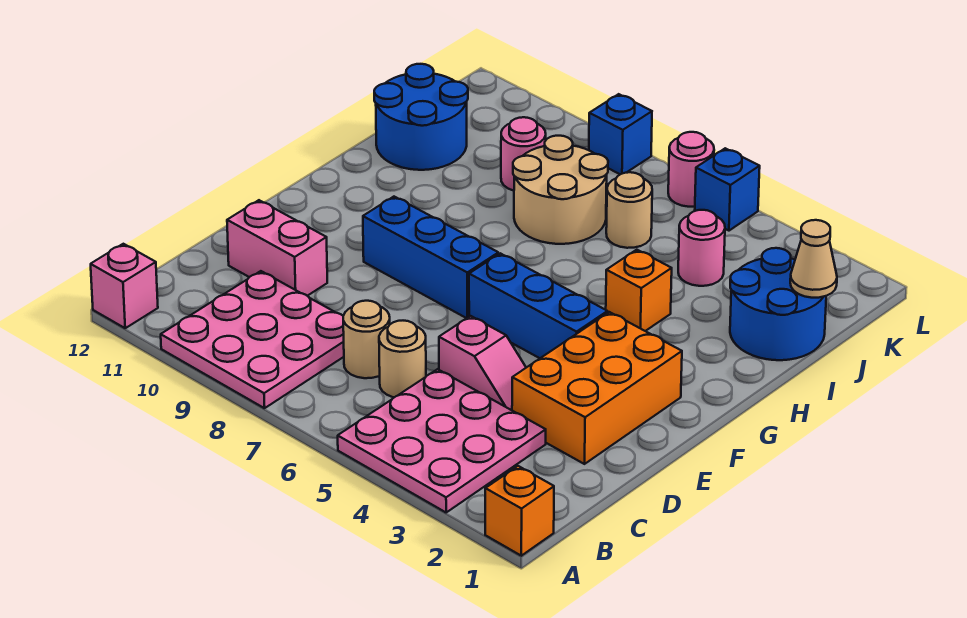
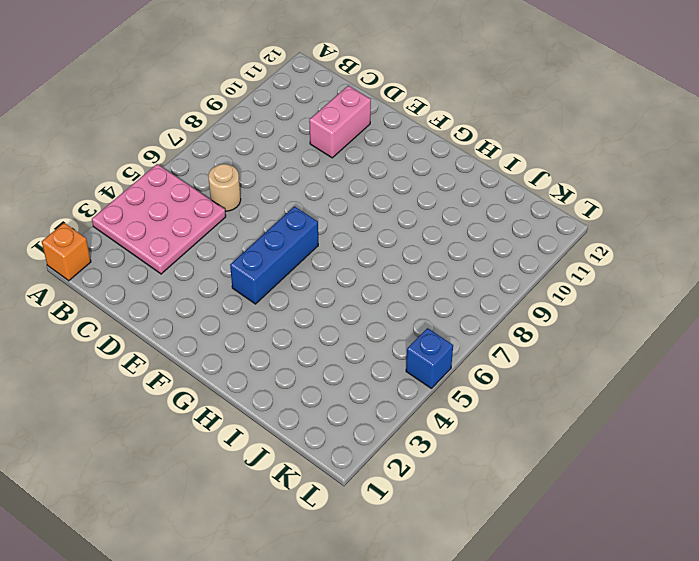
none -> pink plate A8:C10 level 1
none -> pink brick A12 level 1
none -> tan round brick C7 level 1

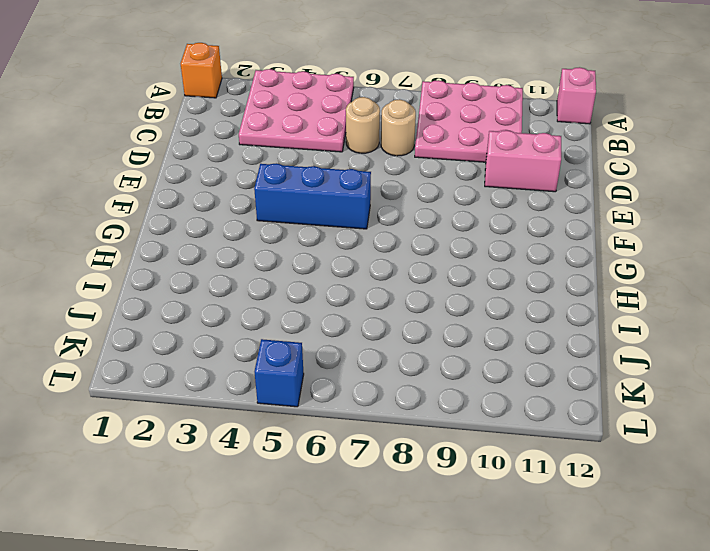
none -> orange brick D2:F3 level 1
none -> pink slope D4:D5 level 1 top 5
none -> blue brick F7:F9 level 1

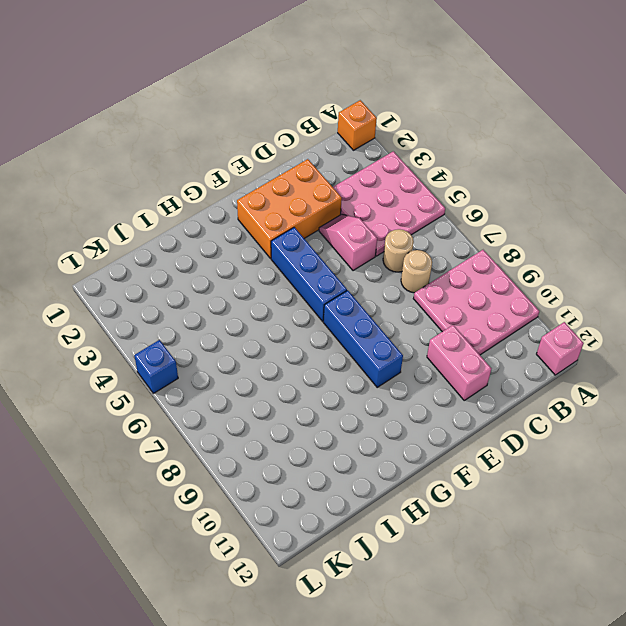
none -> orange brick H4 level 1
none -> blue round brick I1:J2 level 1
none -> tan round brick I7:J8 level 1

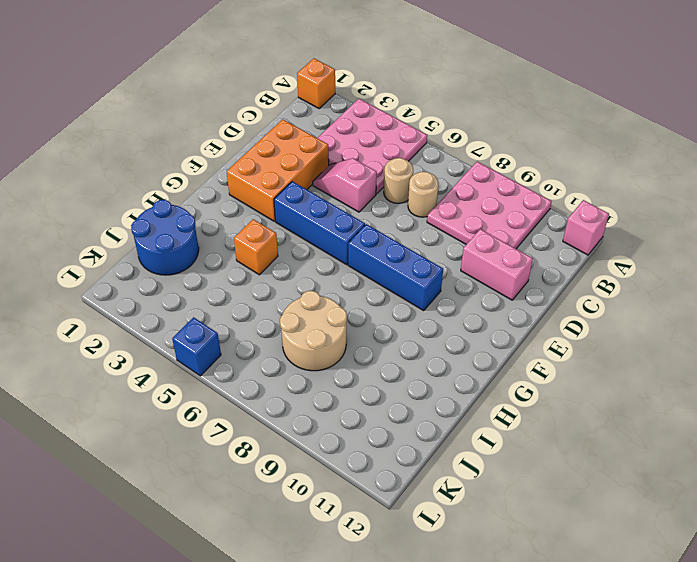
none -> blue round brick I11:J12 level 1
none -> pink round brick J4 level 1
none -> tan round brick J6 level 1

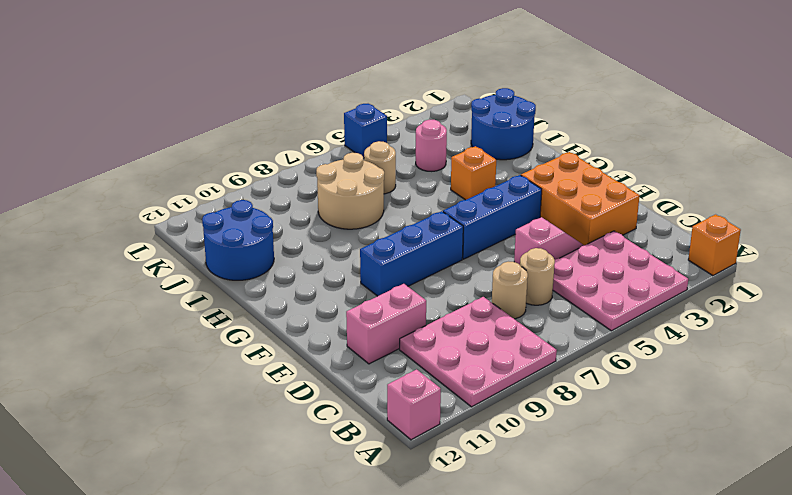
none -> pink round brick J9 level 1
none -> pink round brick L6 level 1
none -> blue brick L8 level 1

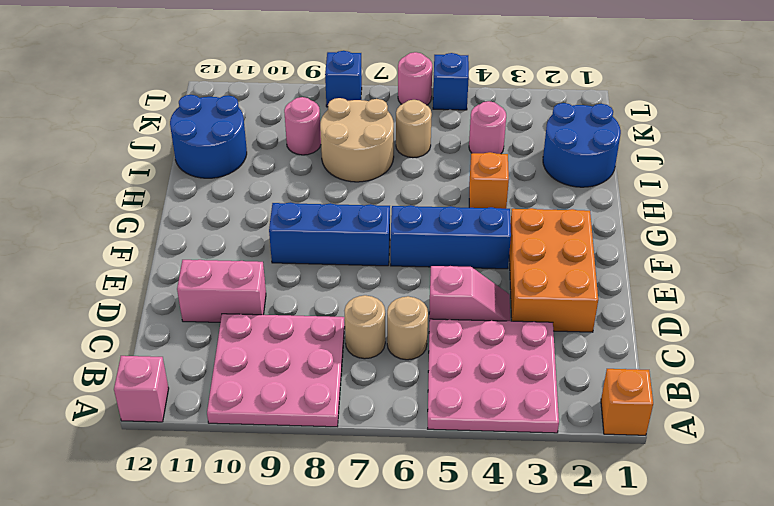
none -> tan cone J1 level 2

